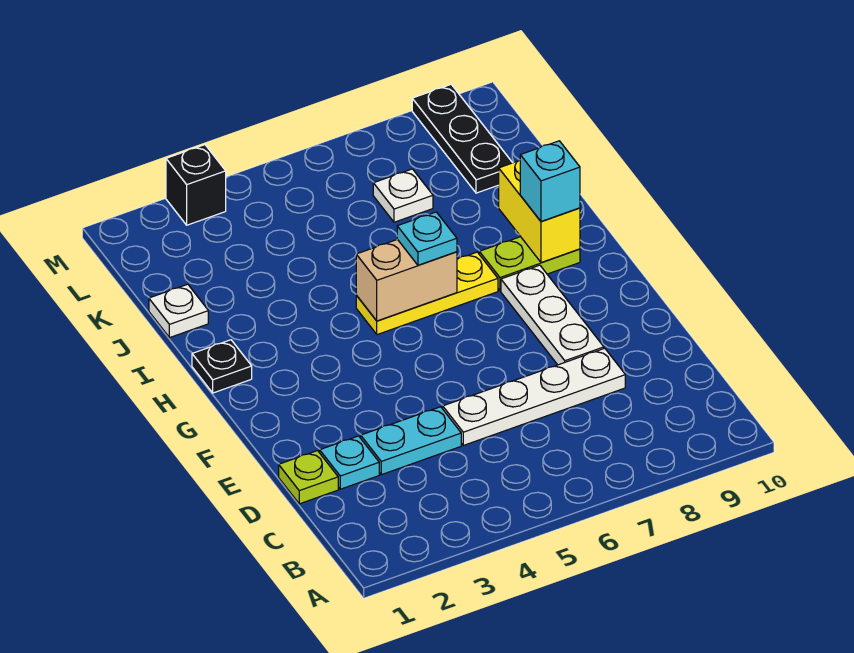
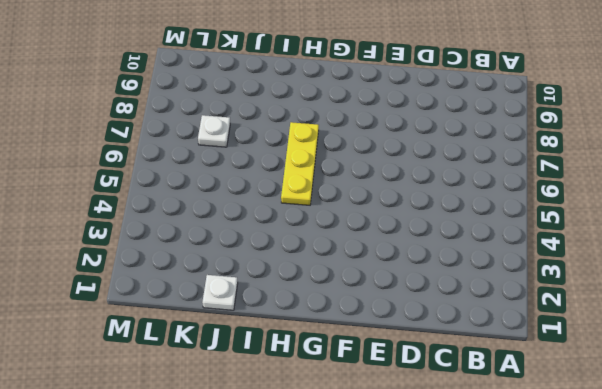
none -> lime plate D1 level 1
none -> cyan plate D2 level 1
none -> cyan plate D3:D4 level 1

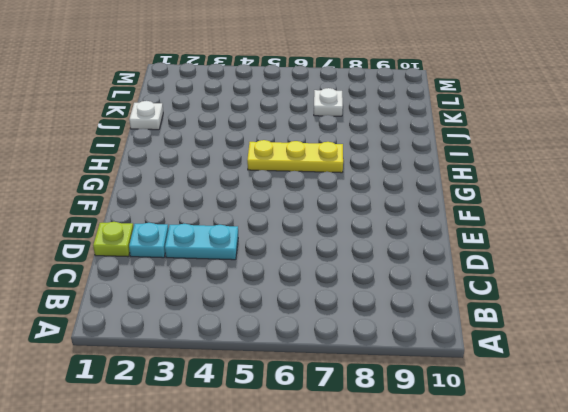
none -> white plate D5:D8 level 1
none -> white plate E8:G8 level 1
none -> black plate H1 level 1

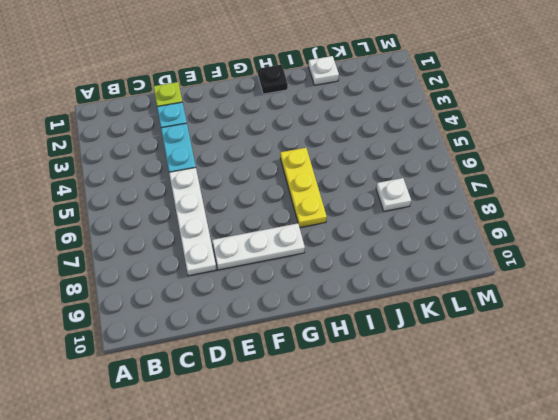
none -> lime plate H8:H9 level 1
none -> black plate K9:M9 level 1
none -> black brick M3 level 1

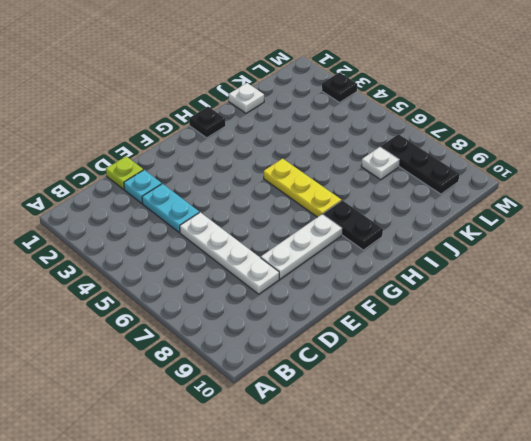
black plate H8:H9 level 1 -> lime plate H8:H9 level 1
black plate L7:L9 level 1 -> black plate K9:M9 level 1
black plate M3 level 1 -> black brick M3 level 1
none -> tan brick H5:H6 level 2
none -> yellow brick H9:I9 level 2
none -> cyan plate H6 level 3

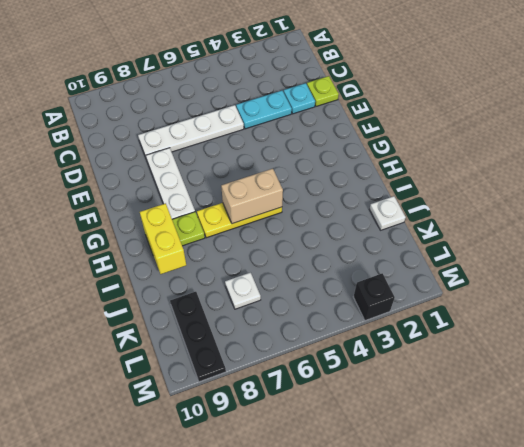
none -> black plate H1 level 1
none -> cyan plate H6 level 3
none -> cyan brick H9 level 3

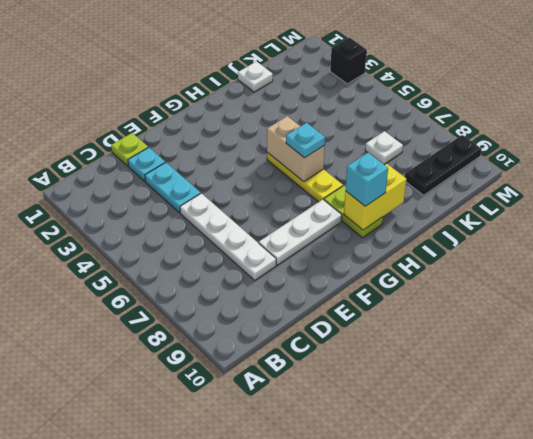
none -> black plate H1 level 1

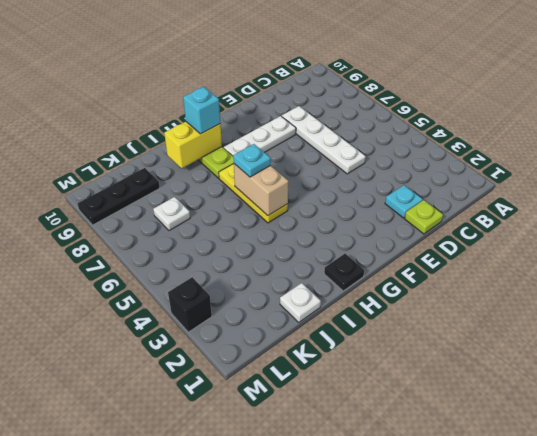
none -> cyan plate D3:D4 level 1

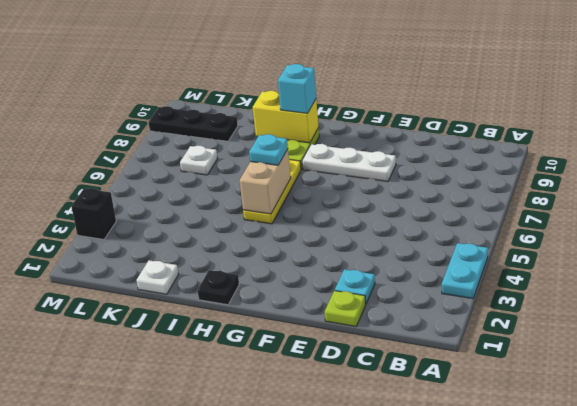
cyan plate A3:A4 level 1 -> cyan plate D3:D4 level 1
none -> white plate D5:D8 level 1

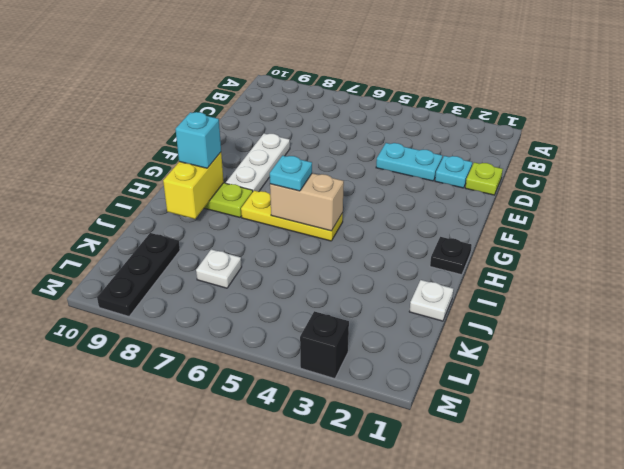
none -> white plate D5:D8 level 1

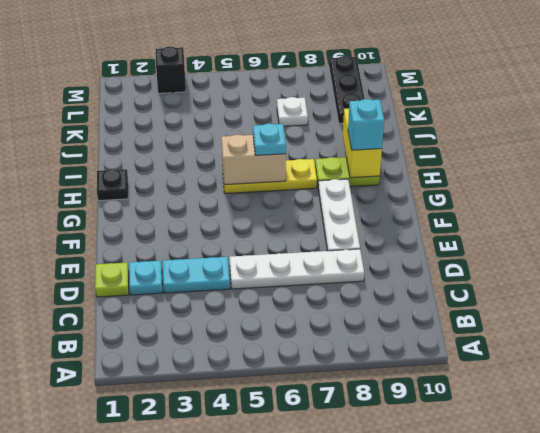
none -> white plate J1 level 1

